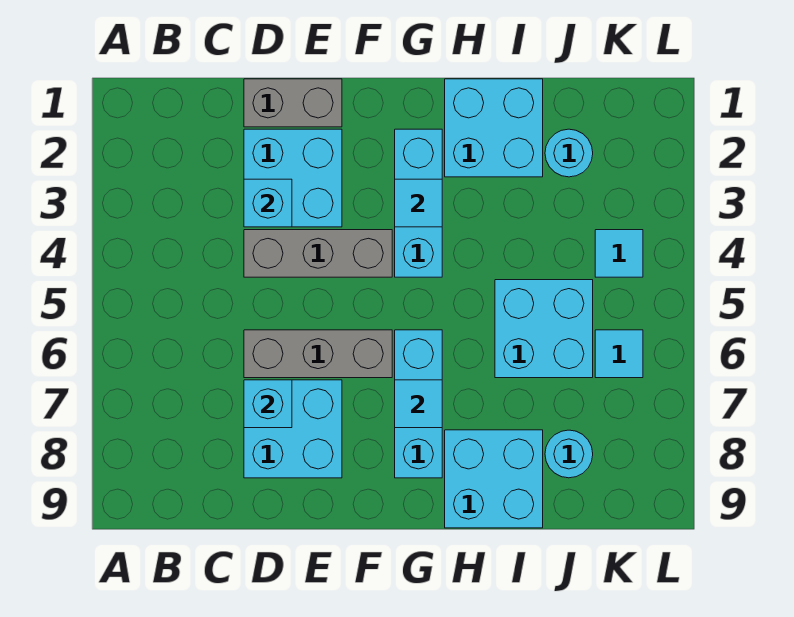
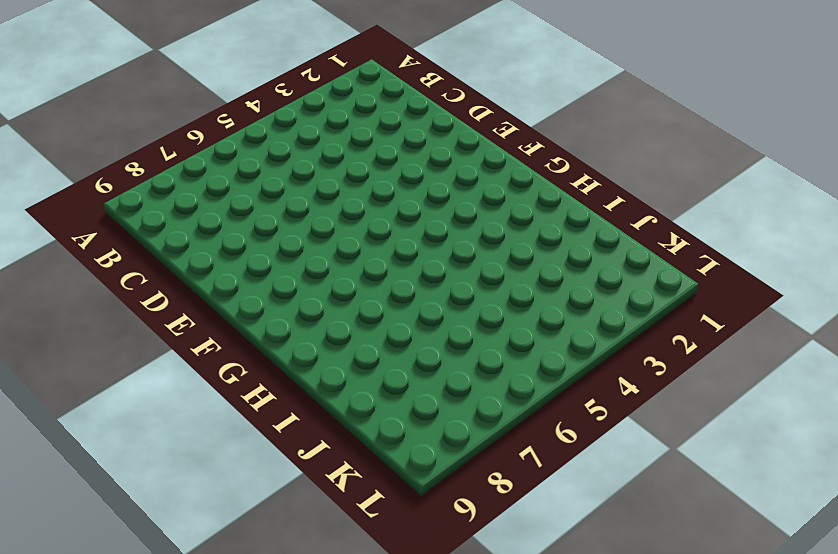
none -> grey brick D1:E1 level 1
none -> cyan brick D2:E3 level 1
none -> grey brick D4:F4 level 1

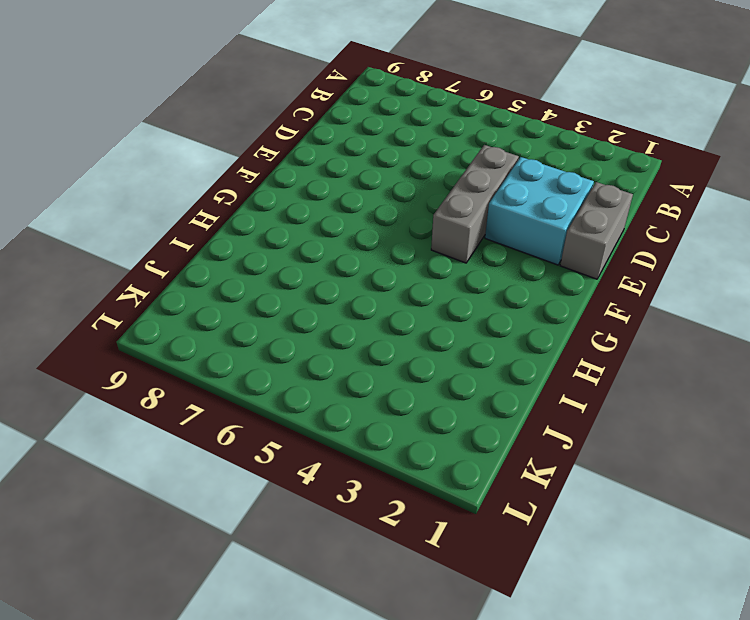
none -> grey brick D6:F6 level 1
none -> cyan brick D7:E8 level 1
none -> cyan brick G2:G4 level 1

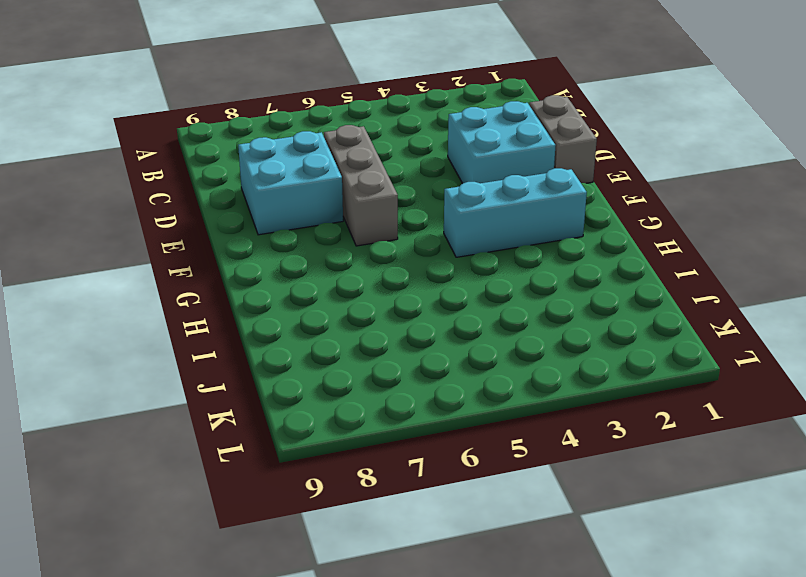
none -> grey brick D4:F4 level 1
none -> cyan brick G6:G8 level 1
none -> cyan brick H1:I2 level 1

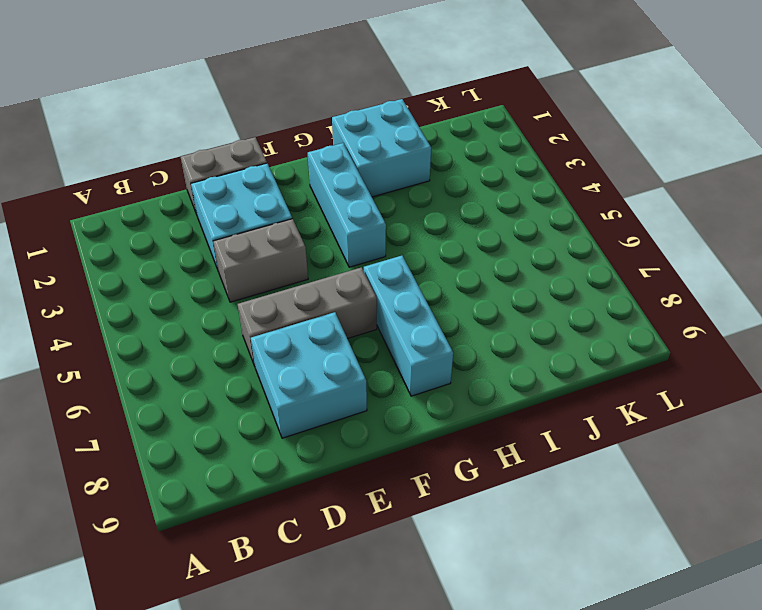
grey brick D4:E4 level 1 -> grey brick D4:F4 level 1
none -> cyan brick H8:I9 level 1
none -> cyan brick I5:J6 level 1
none -> cyan round brick J2 level 1

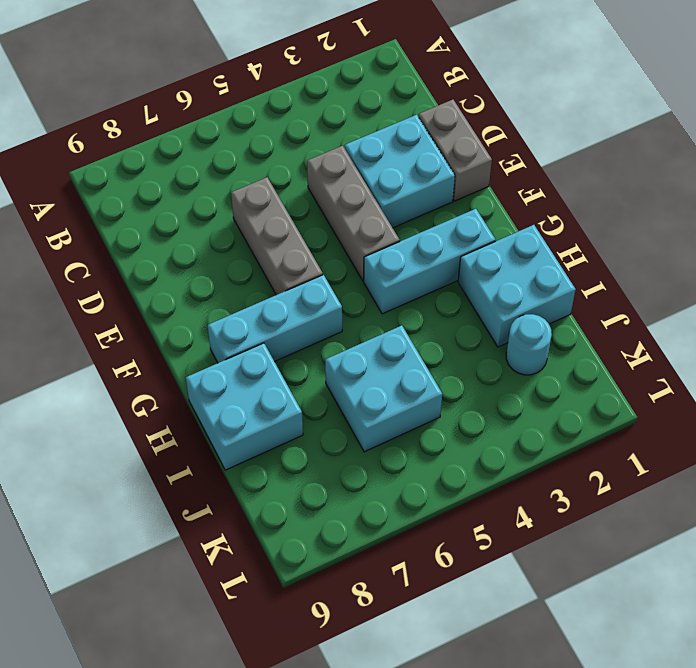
none -> cyan brick D7:E8 level 1
none -> cyan round brick J8 level 1
none -> cyan tile K4 level 1

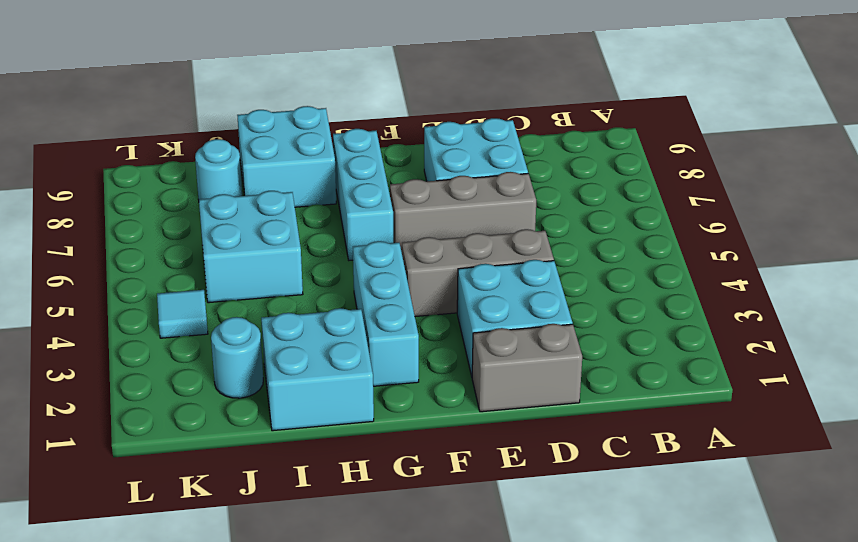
none -> cyan tile K6 level 1
none -> cyan brick D3 level 2
none -> cyan brick D7 level 2

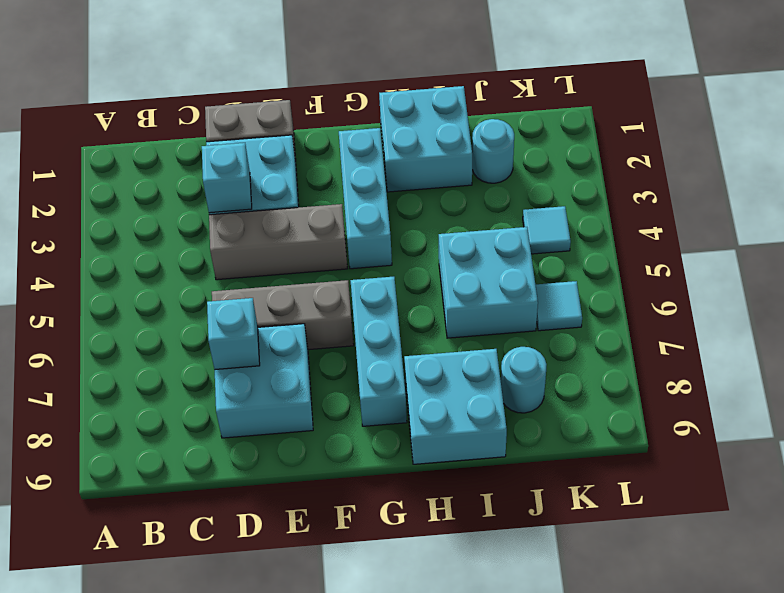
none -> cyan tile G3 level 2
none -> cyan tile G7 level 2

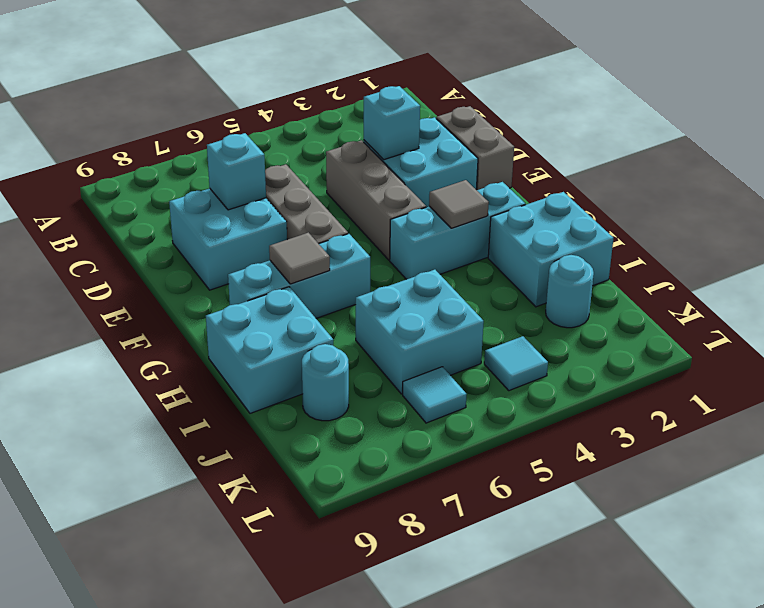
grey tile G3 level 2 -> cyan tile G3 level 2
grey tile G7 level 2 -> cyan tile G7 level 2

